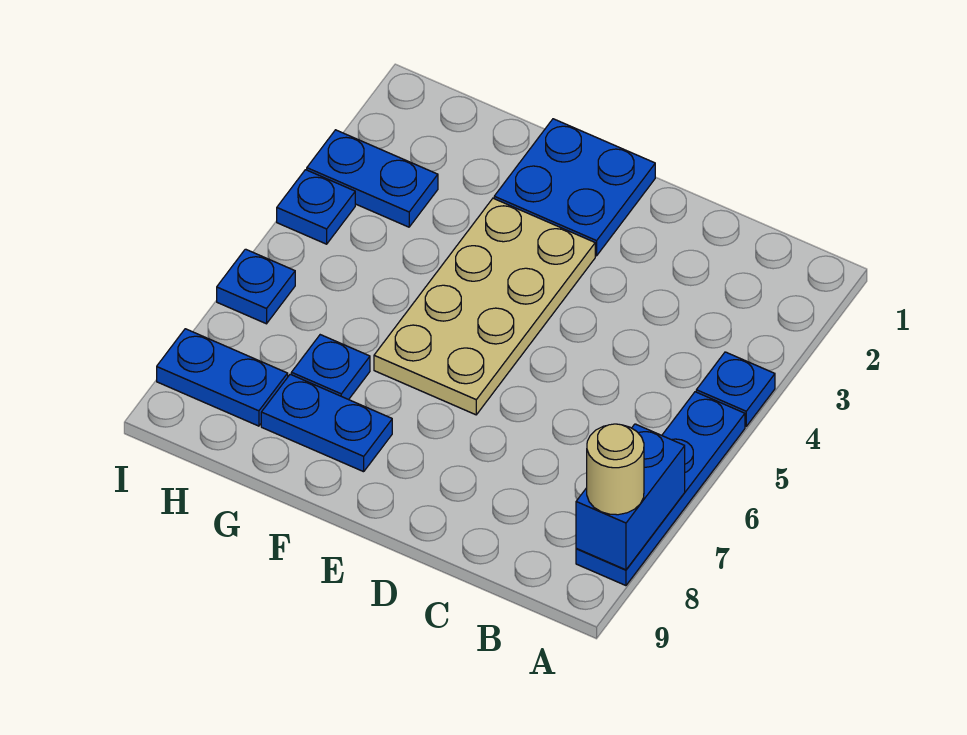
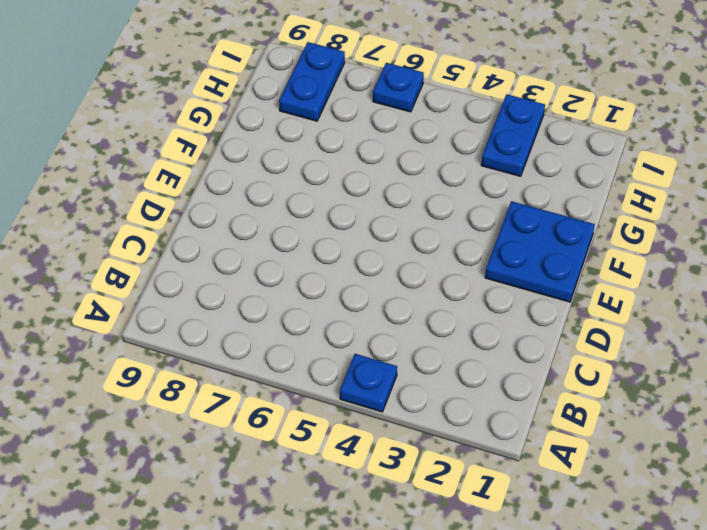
none -> blue plate A5:A8 level 1
none -> tan plate E3:F6 level 1
none -> blue plate F8:G8 level 1

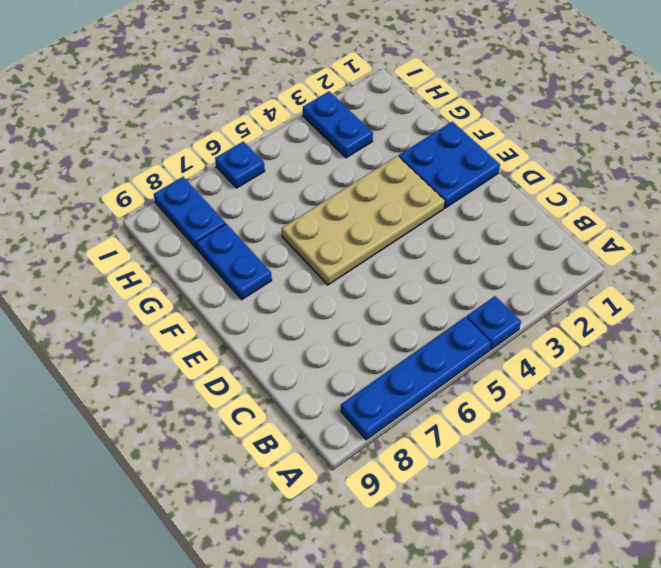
none -> blue plate G7 level 1
none -> blue plate I4 level 1
none -> blue brick A7:A8 level 2

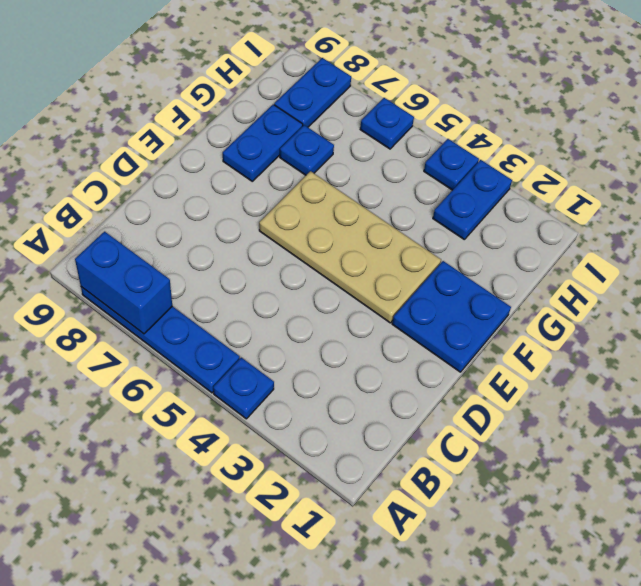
none -> tan round brick A8 level 3

